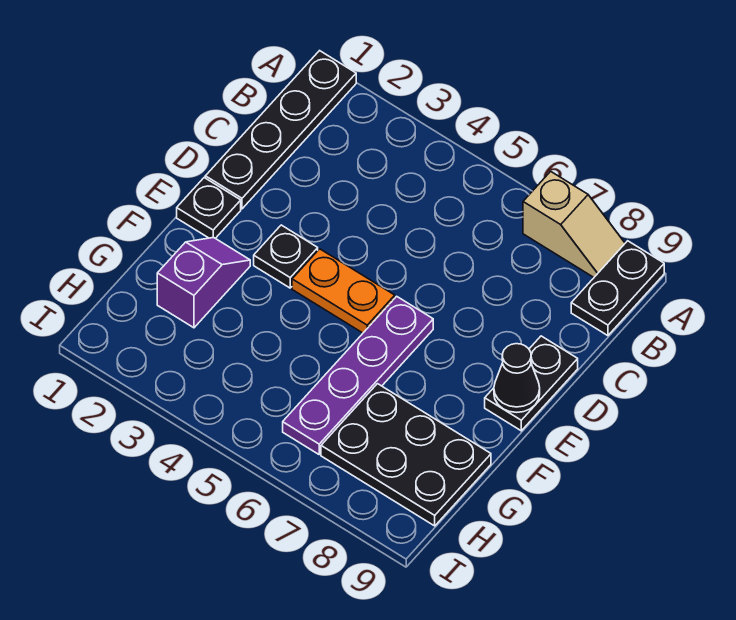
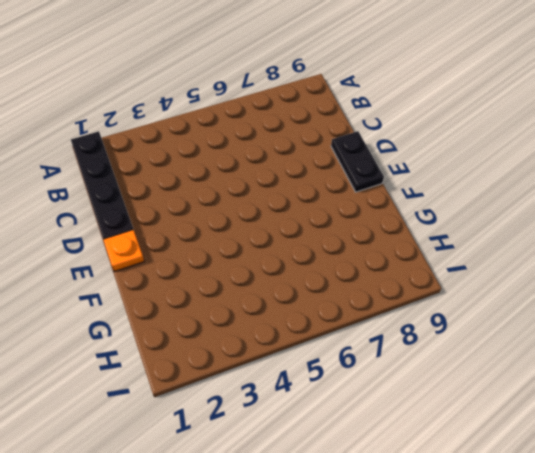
orange plate E1 level 1 -> black plate E1 level 1
none -> tan slope A7:A8 level 1 top 7
none -> black plate A9:B9 level 1

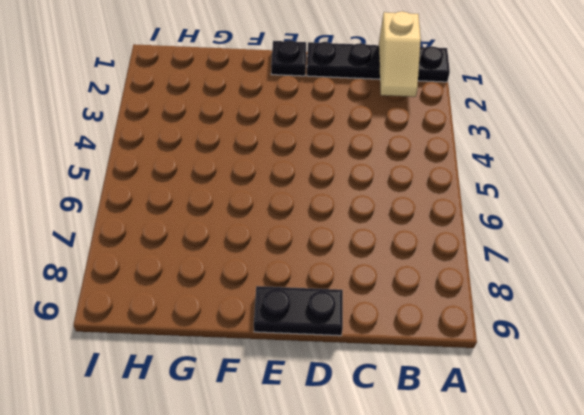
tan slope B1:B2 level 2 top 1 -> tan slope A7:A8 level 1 top 7
none -> black plate A9:B9 level 1
none -> black plate E3 level 1

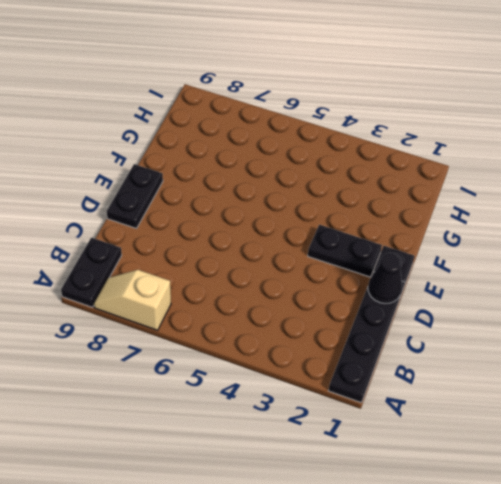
black cone D1 level 2 -> black cone E9 level 2
black plate E2:E3 level 1 -> black plate E3 level 1
none -> orange plate E4:E5 level 1
none -> purple plate E6:H6 level 1

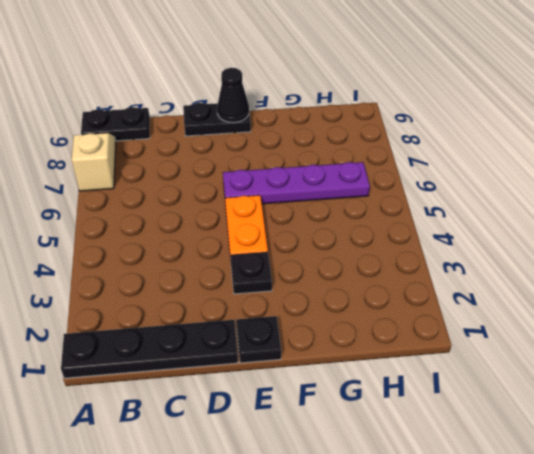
none -> purple slope F2:G2 level 1 top G
none -> black plate G7:H9 level 1

